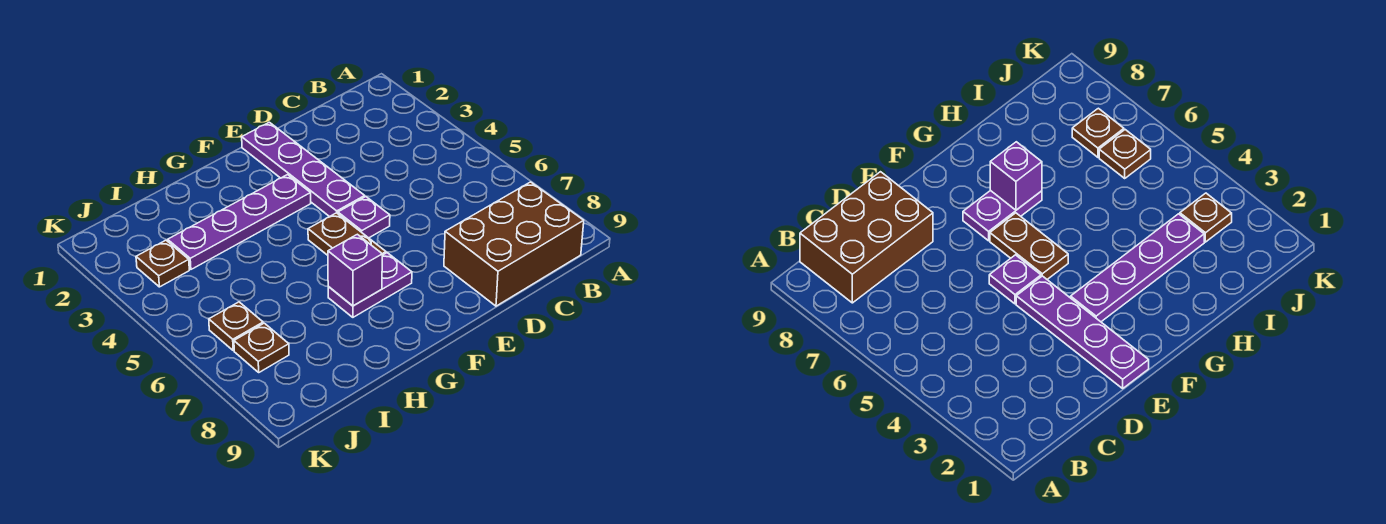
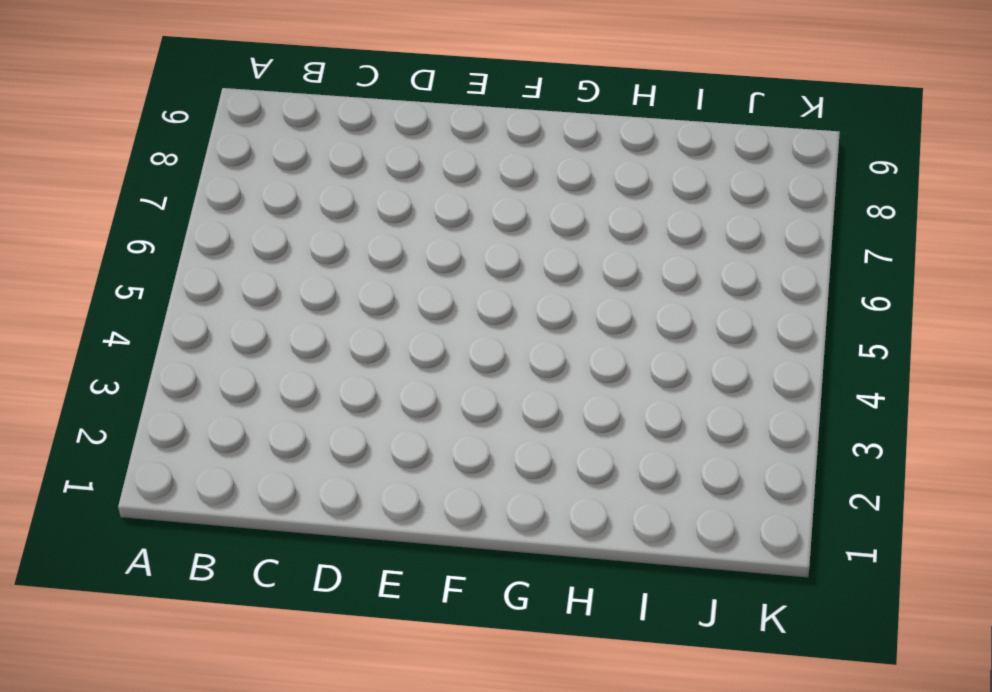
none -> brown brick B8:D9 level 1
none -> purple plate E1:E4 level 1

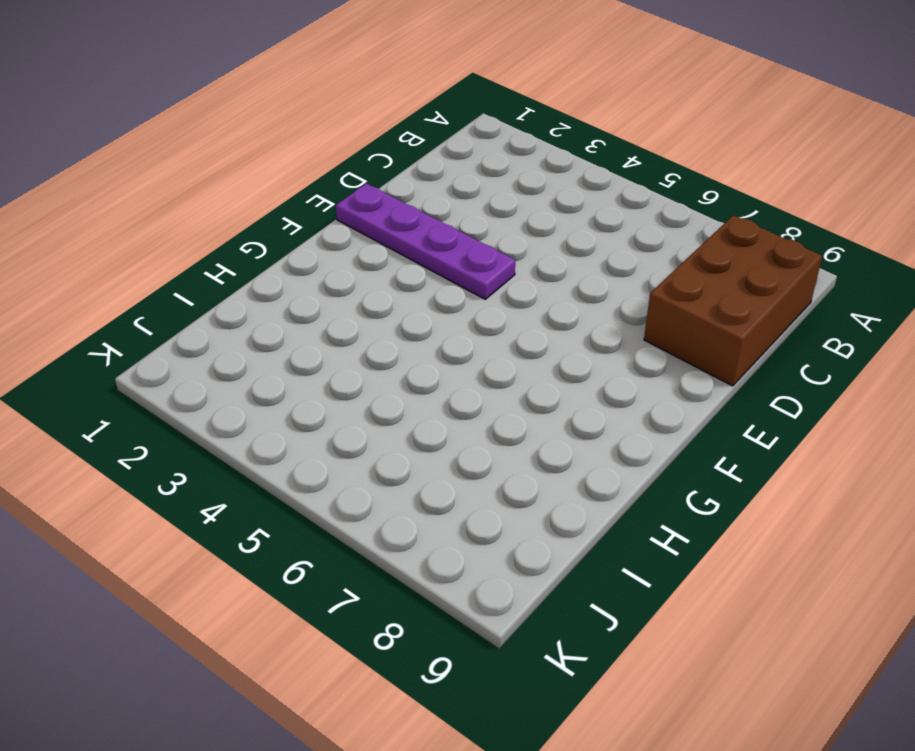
none -> purple plate E5 level 1
none -> purple plate F3:I3 level 1

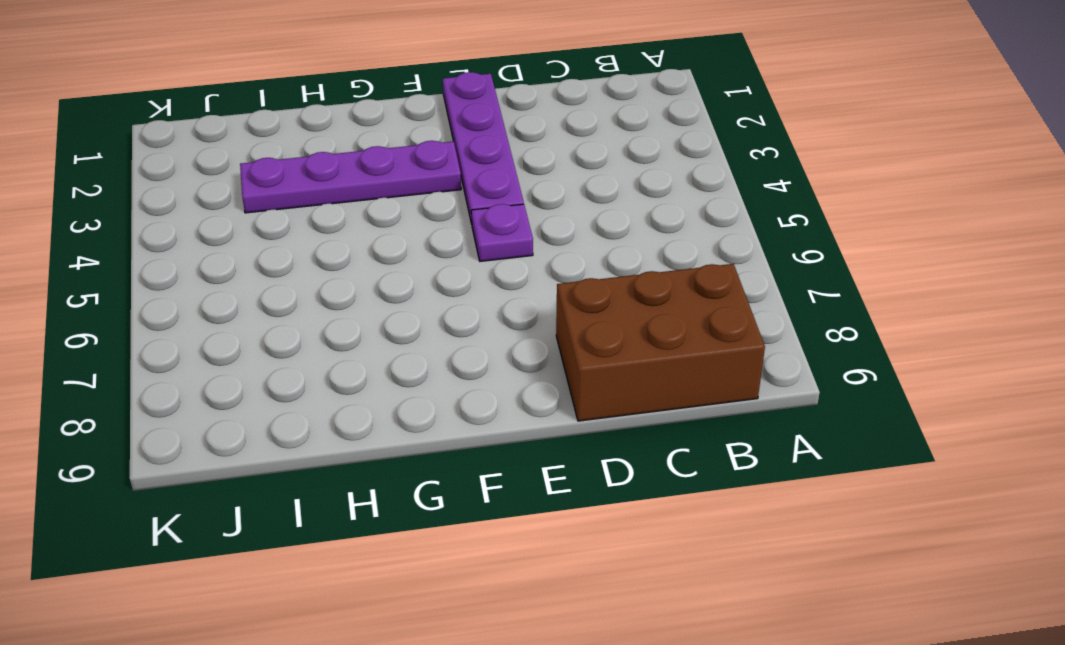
none -> brown plate F5:F6 level 1
none -> purple plate F7:G7 level 1

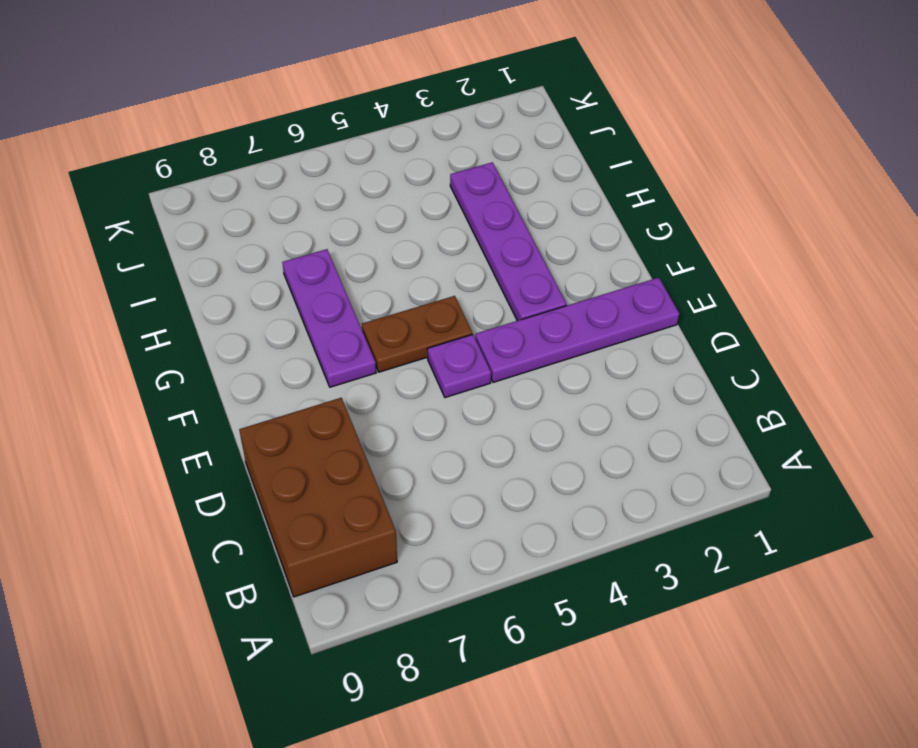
purple plate F7:H7 level 1 -> purple plate F7:G7 level 1
none -> brown plate J3 level 1
none -> brown plate J6 level 1

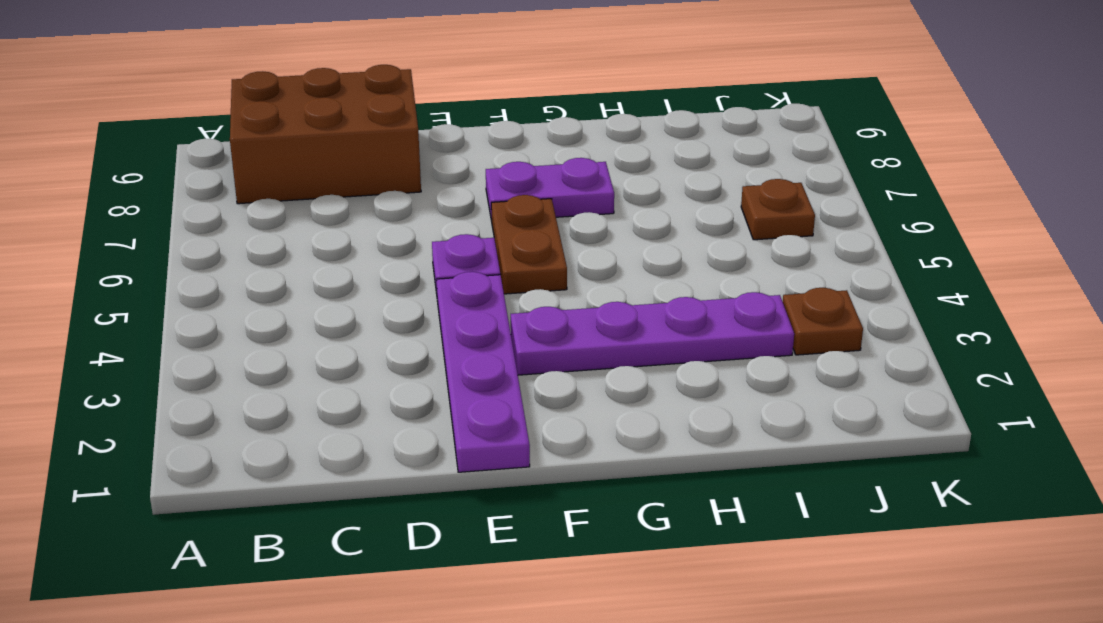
none -> brown plate J7 level 1
none -> purple brick G7 level 2

